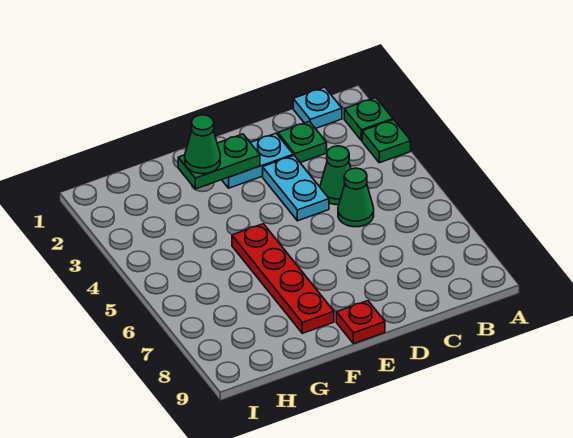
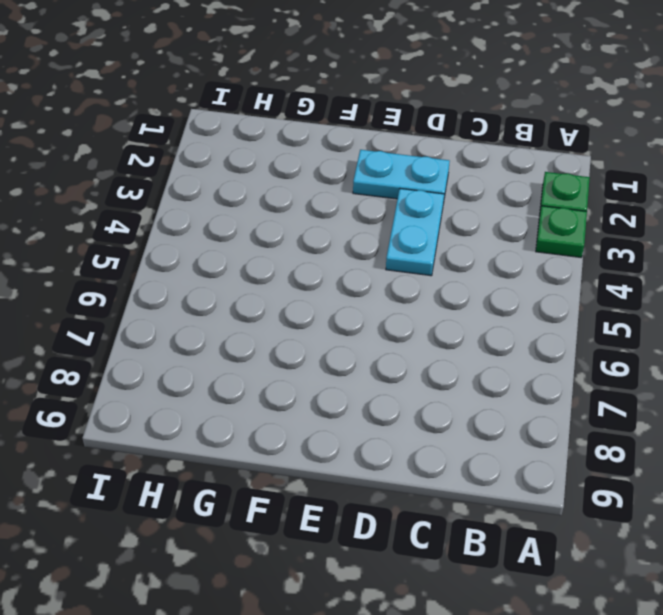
none -> cyan plate B1 level 1
none -> green plate C2 level 1
none -> green cone C4 level 1

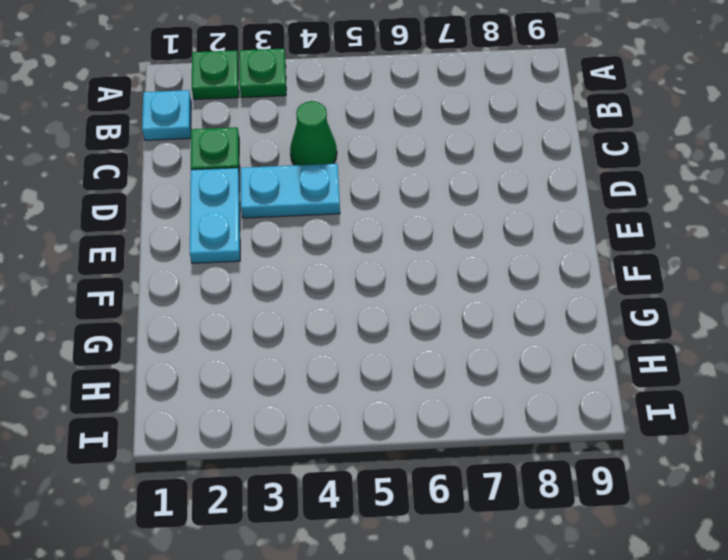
none -> green cone C5 level 1
none -> red plate E9 level 1
none -> red plate F5:F8 level 1

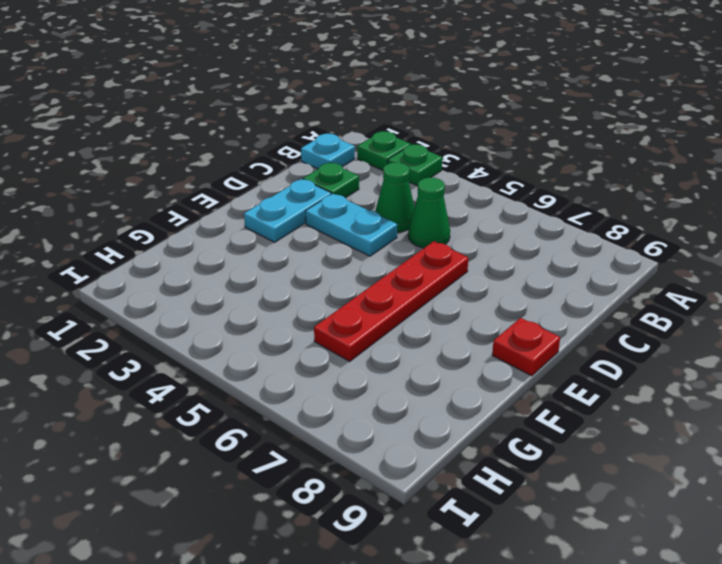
red plate D6:G6 level 1 -> red plate F5:F8 level 1
none -> green plate E2:F2 level 2
none -> green cone F2 level 3

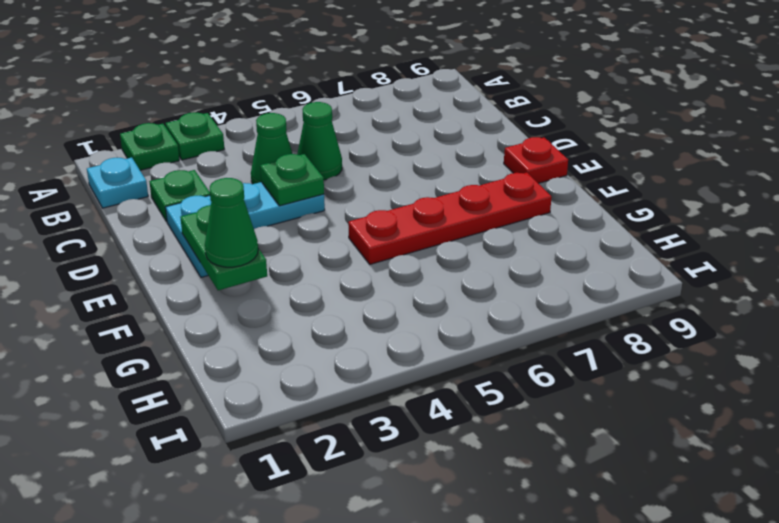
green plate D4 level 2 -> none

